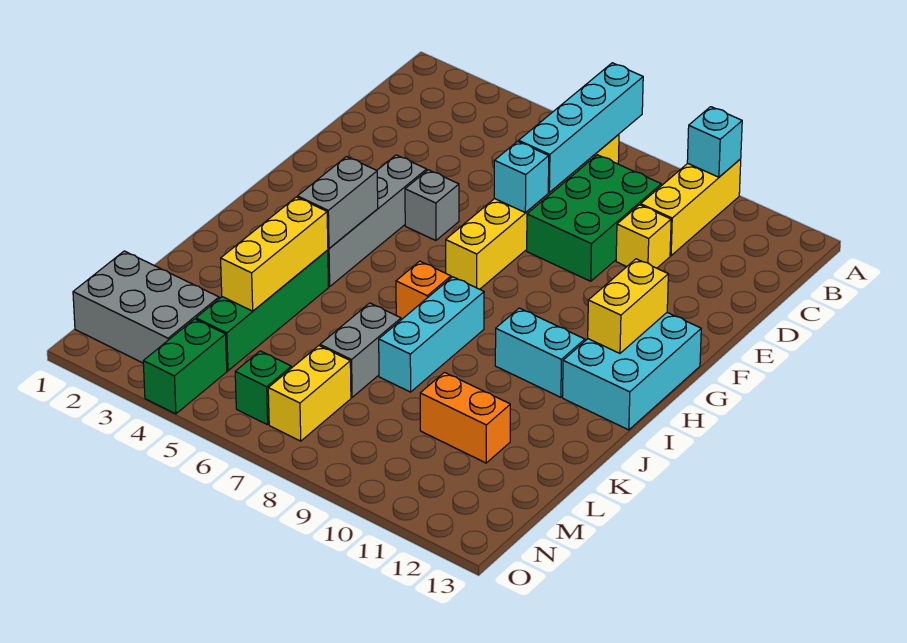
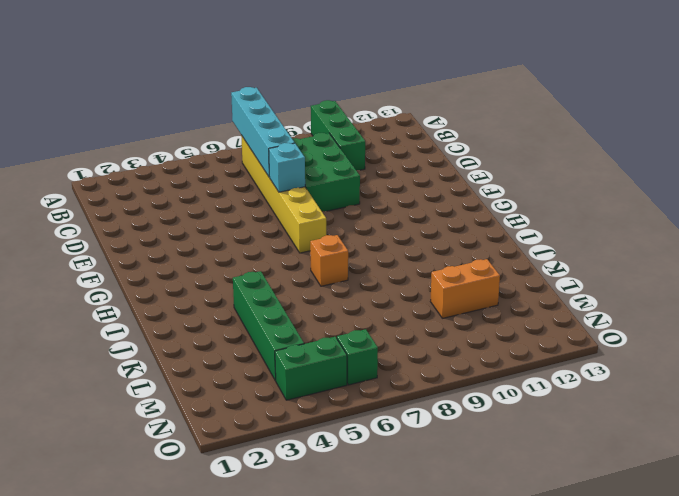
green brick A10:C10 level 1 -> yellow brick A10:C10 level 1
green brick N4:N5 level 1 -> green brick N4:O4 level 1
none -> yellow brick D10 level 1
none -> grey brick F4:I4 level 1
none -> grey brick F5 level 1

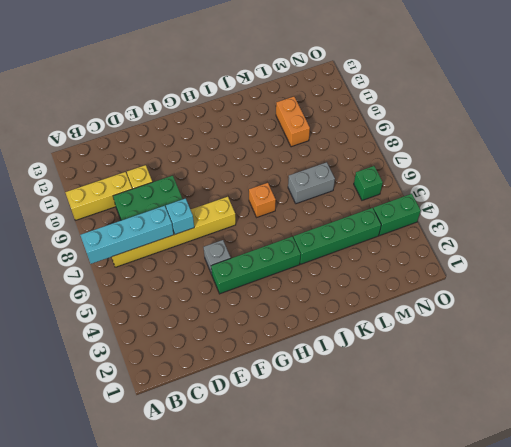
green brick F4:I4 level 1 -> grey brick F4:I4 level 1
none -> cyan brick G12:I13 level 1
none -> cyan brick I8:K8 level 1
none -> cyan brick I10:I11 level 1

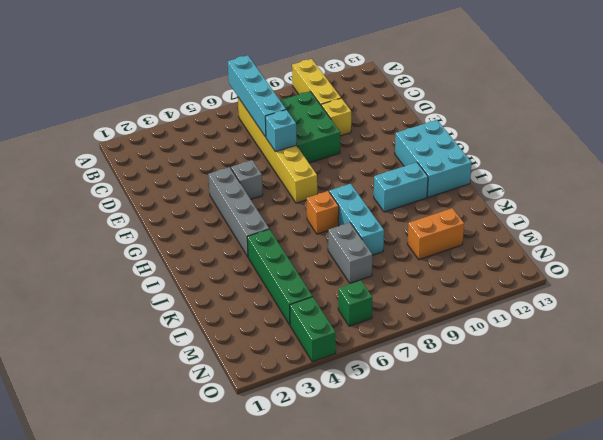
none -> grey brick M1:N3 level 1
none -> yellow brick M7:N7 level 1
none -> cyan brick A10 level 2

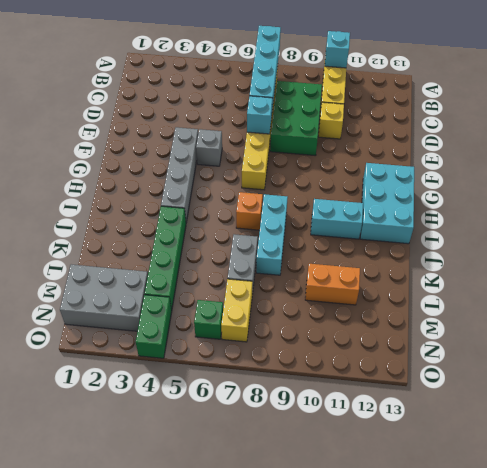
none -> yellow brick G12:H12 level 2
none -> grey brick H4:I4 level 2
none -> yellow brick J4:L4 level 2

